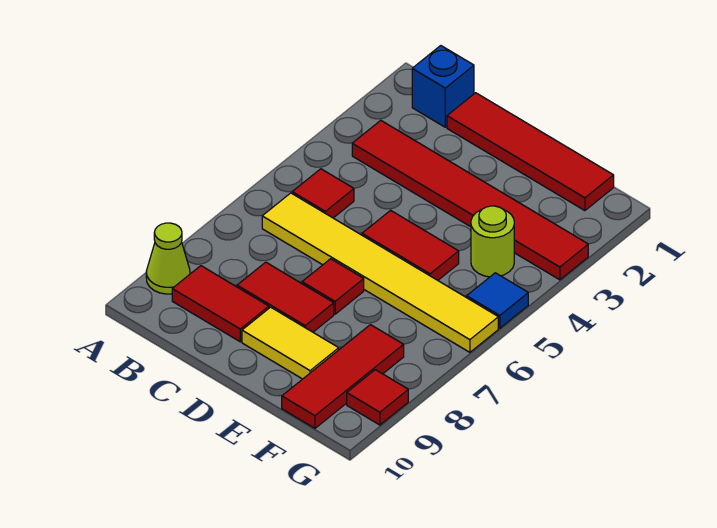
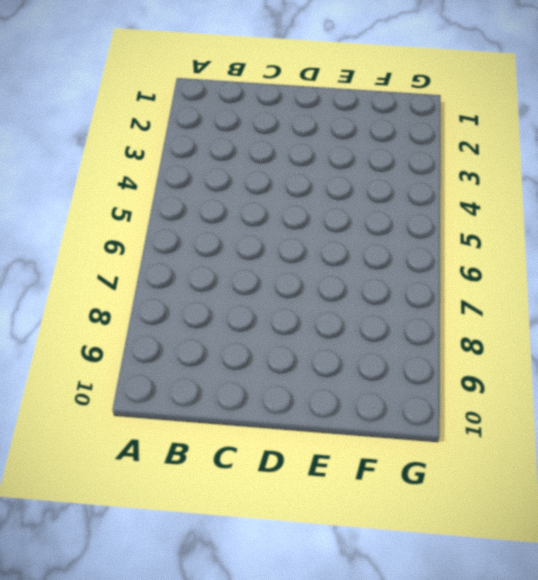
none -> lime cone A9 level 1
none -> blue brick B1 level 1
none -> red tile B3:G3 level 1

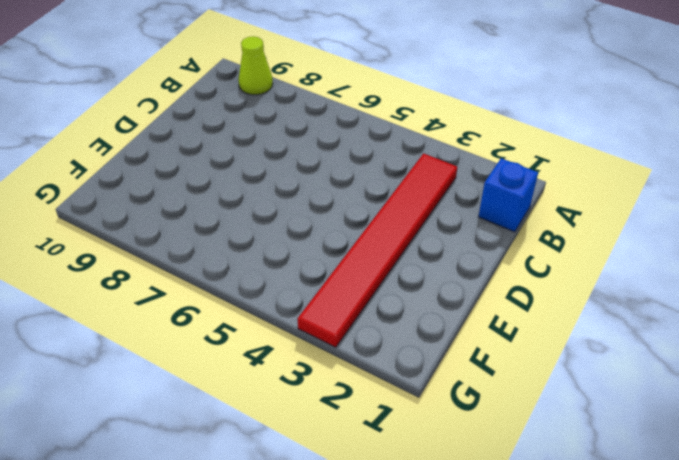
none -> red tile B5 level 1
none -> yellow tile B6:G6 level 1
none -> red tile B9:C9 level 1

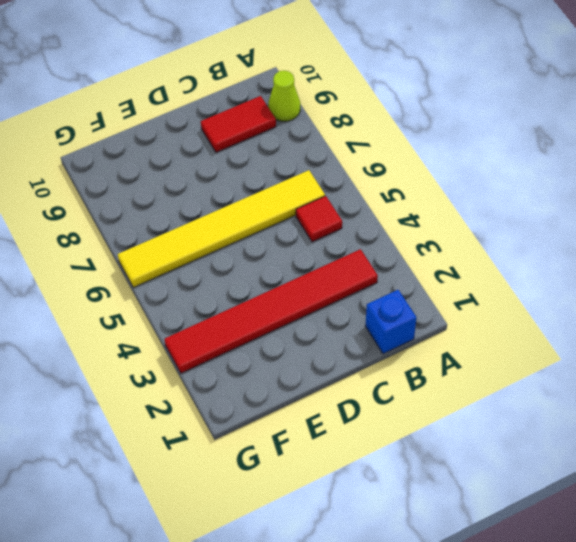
none -> red tile C1:F1 level 1
none -> red tile C8:D8 level 1
none -> red tile D5:E5 level 1

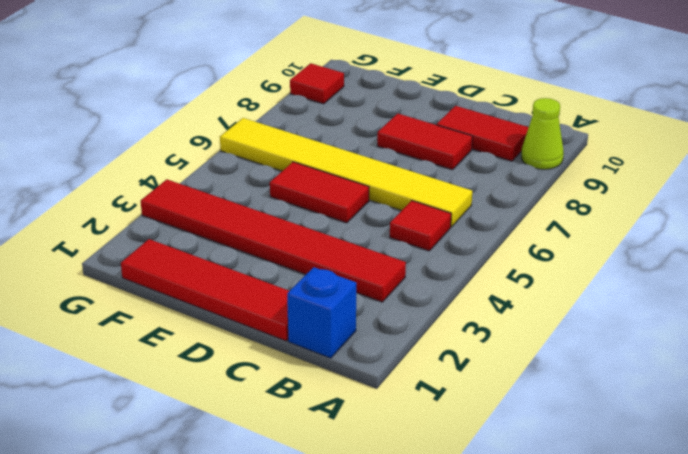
none -> red tile D7 level 1
none -> yellow tile D9:E9 level 1
none -> lime round brick F4 level 1

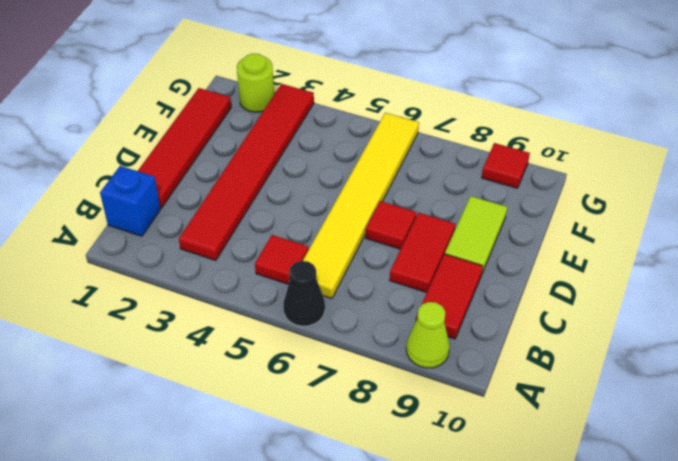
black cone A6 level 1 -> none
lime tile D9:E9 level 1 -> yellow tile D9:E9 level 1
lime round brick G2 level 1 -> lime round brick F4 level 1
none -> red tile D5:E5 level 1
none -> red tile F8:F10 level 1
none -> blue tile G5 level 1

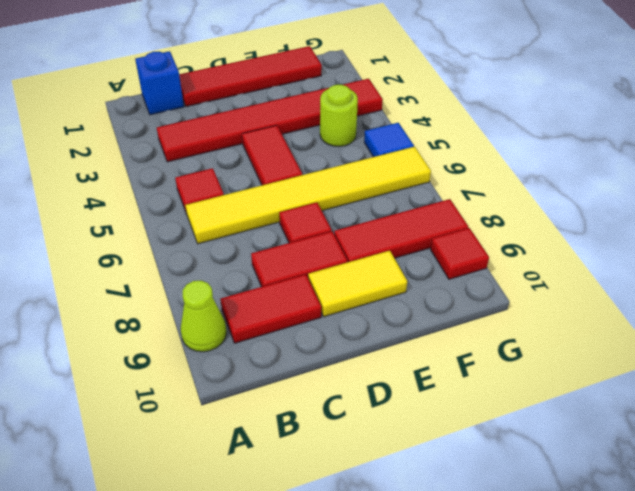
red tile D4:D5 level 1 -> red tile D5:E5 level 1
red tile E8:G8 level 1 -> red tile F8:F10 level 1

